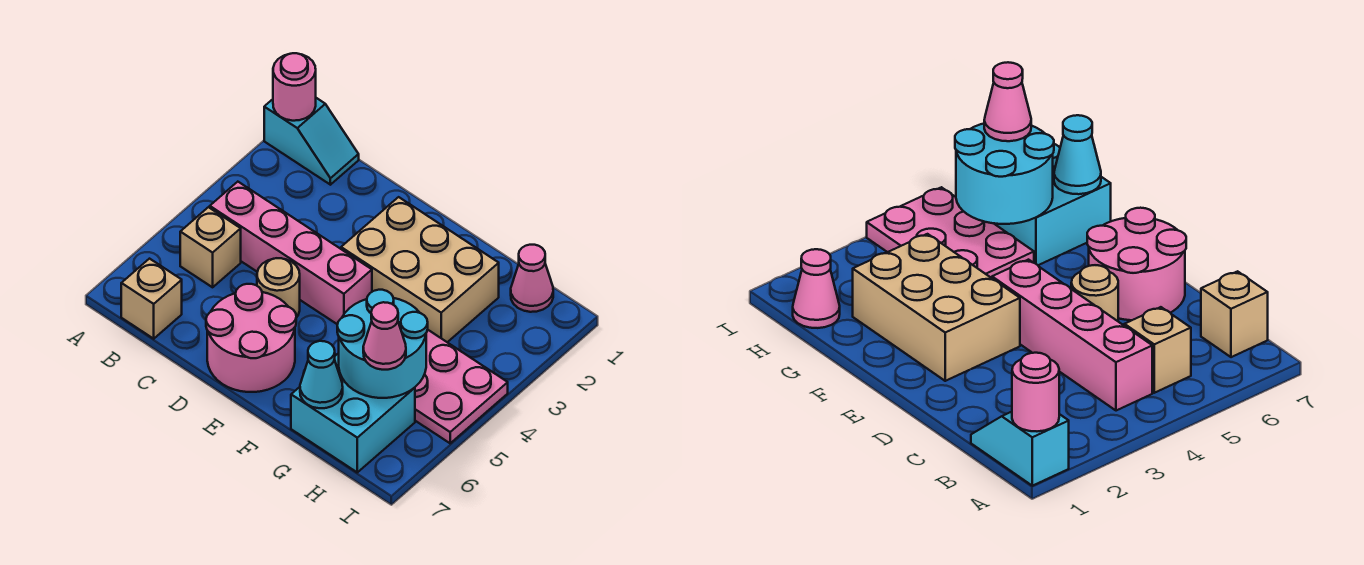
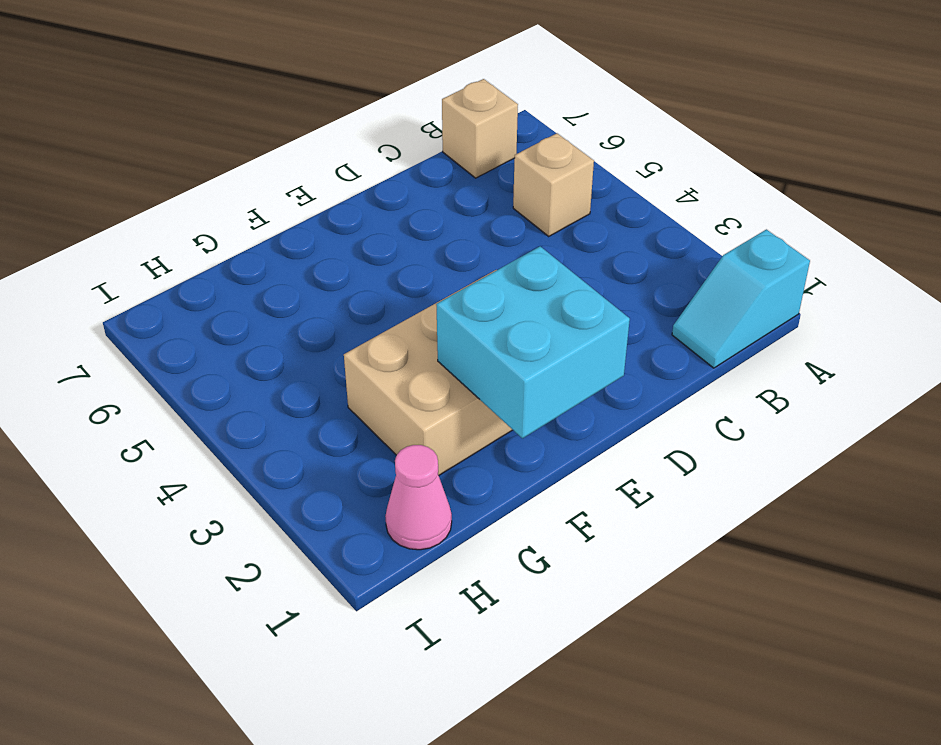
cyan brick E1:F2 level 2 -> cyan brick G6:H7 level 1
none -> pink brick B4:E4 level 1
none -> tan round brick D5 level 1
none -> pink round brick D6:E7 level 1

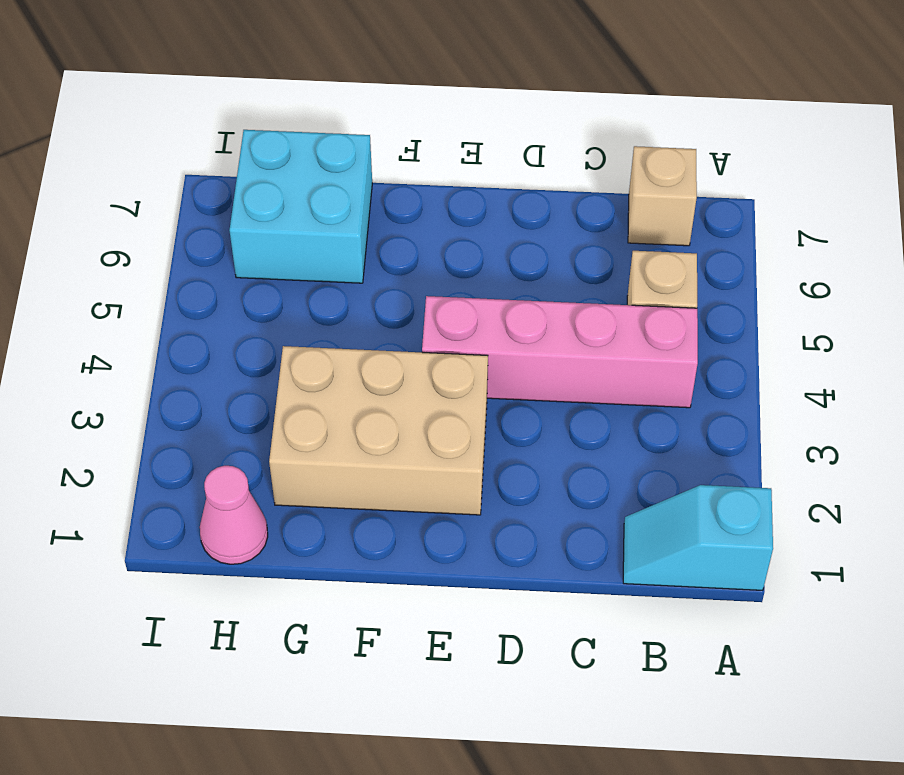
none -> tan round brick D5 level 1
none -> pink round brick D6:E7 level 1
none -> pink plate G4:I5 level 1

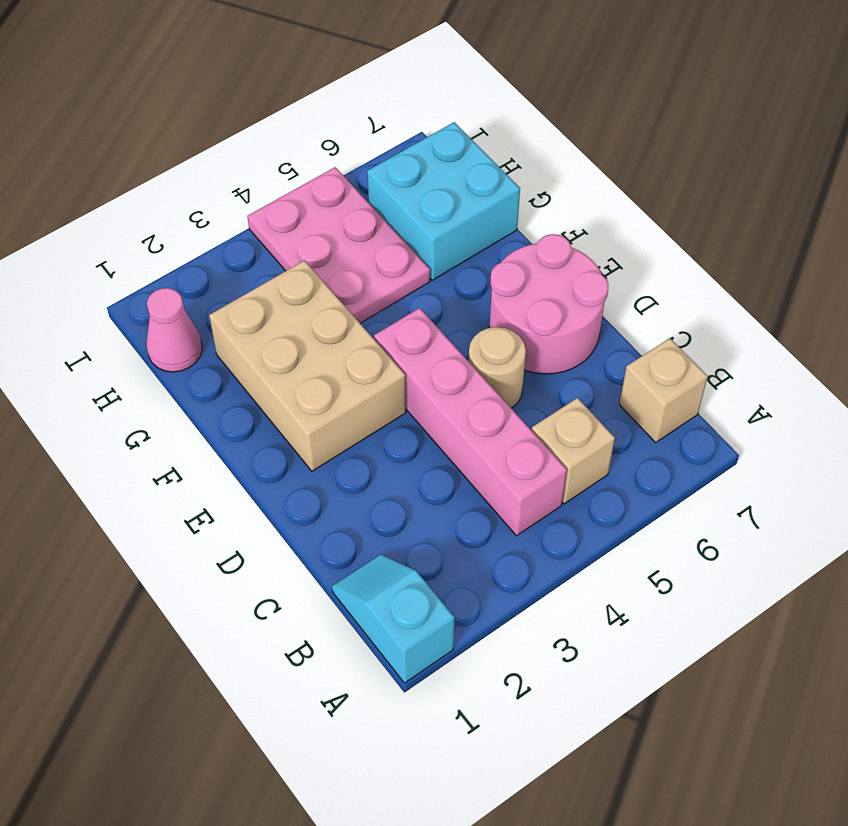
none -> pink round brick A1 level 2
none -> cyan round brick G5:H6 level 2
none -> cyan cone G7 level 2

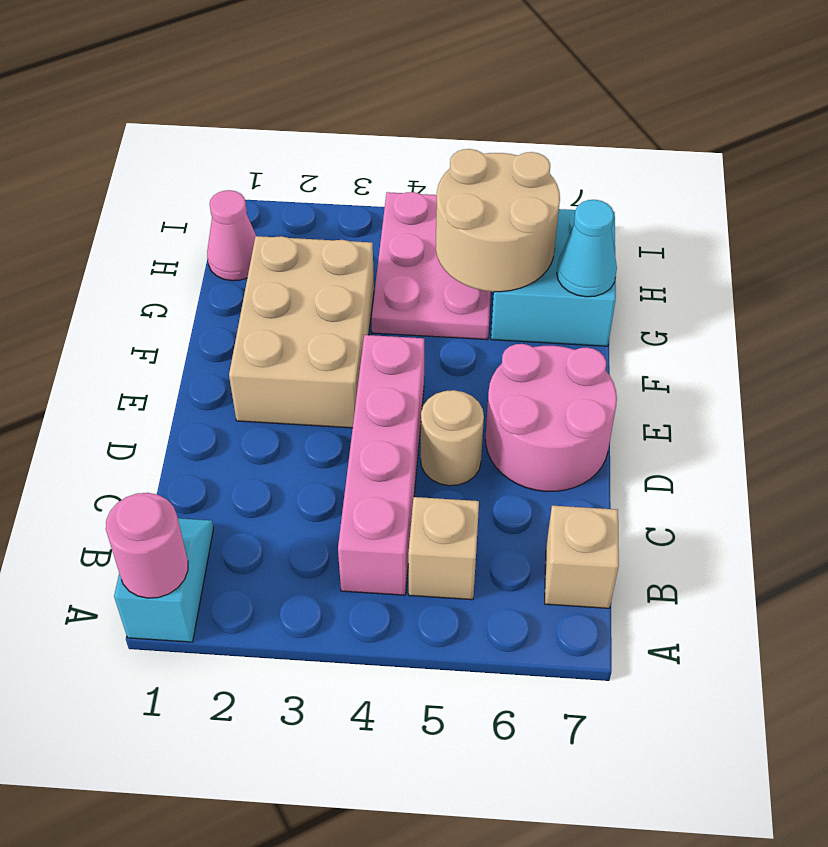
tan round brick G5:H6 level 2 -> cyan round brick G5:H6 level 2
none -> pink cone H6 level 3

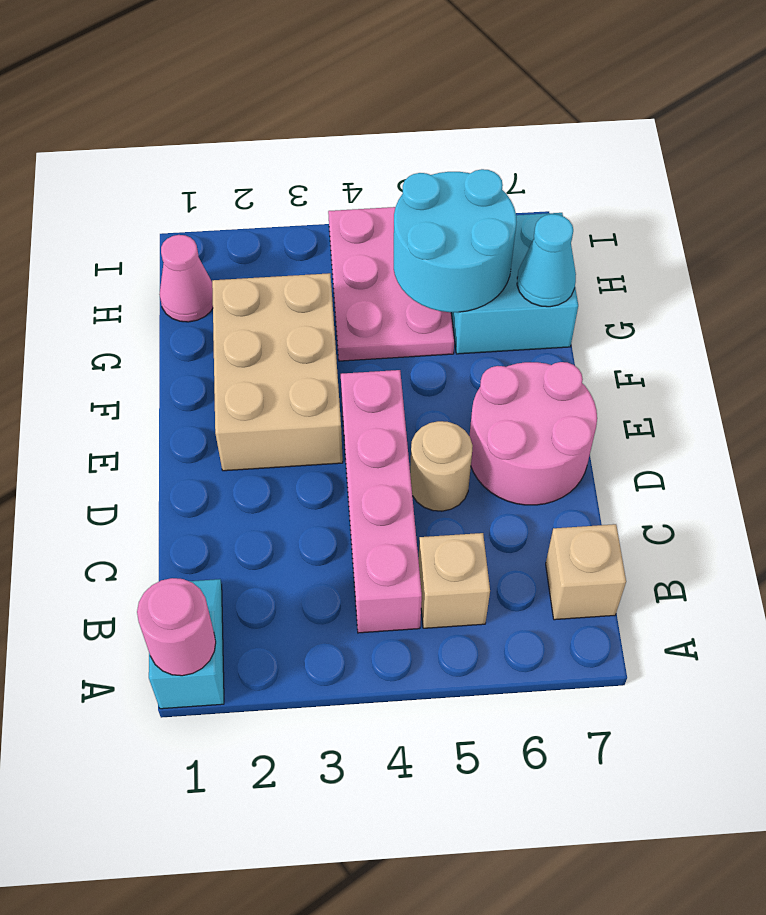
none -> pink cone H6 level 3

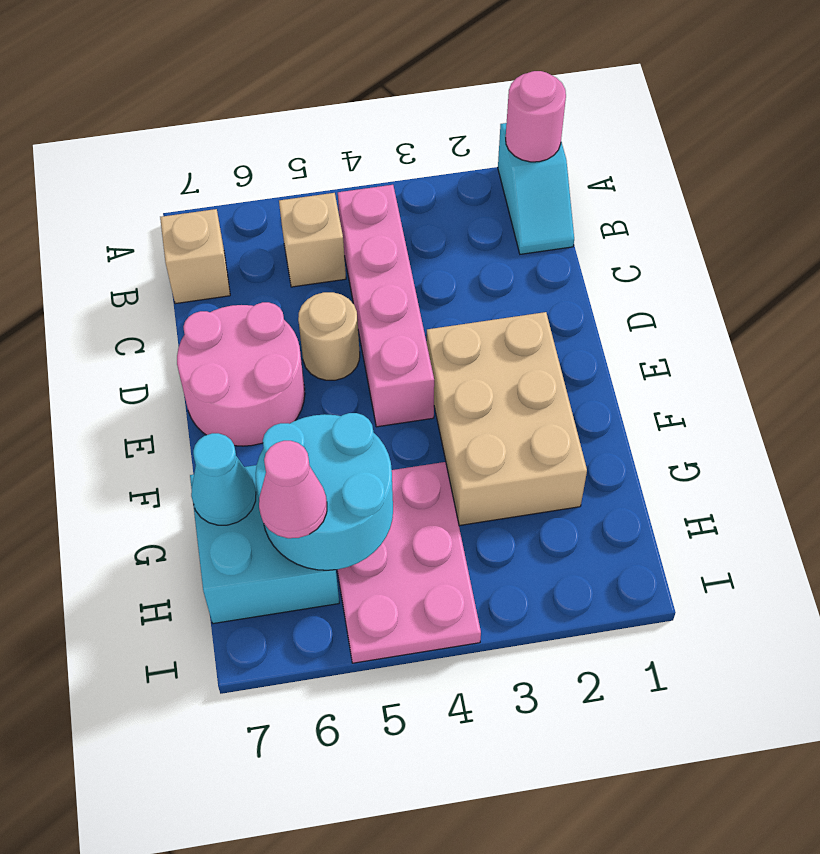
none -> pink cone H1 level 1

